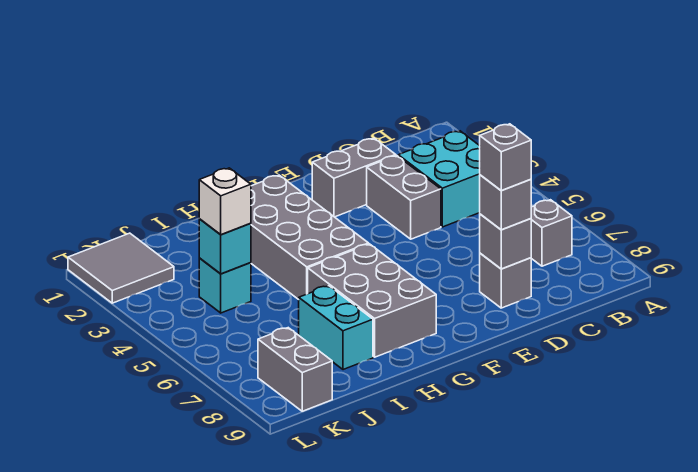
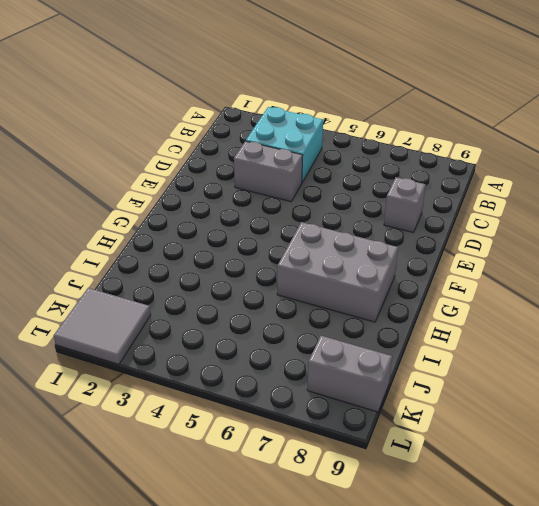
none -> grey brick B7 level 1
none -> grey brick D2:E2 level 1
none -> grey brick G2:H5 level 1

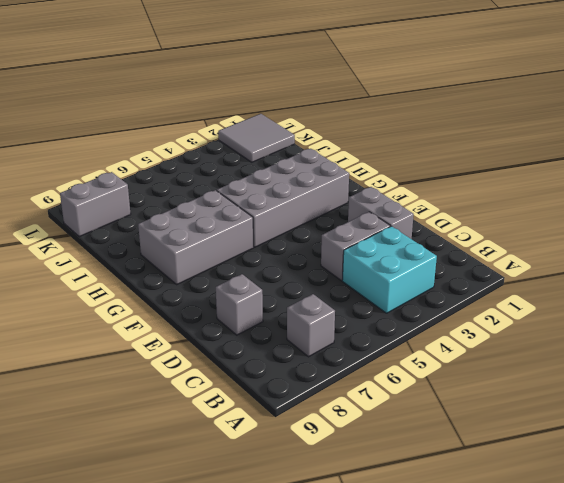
none -> cyan brick I7:I8 level 1
none -> cyan brick J4 level 1
none -> grey brick D8 level 2

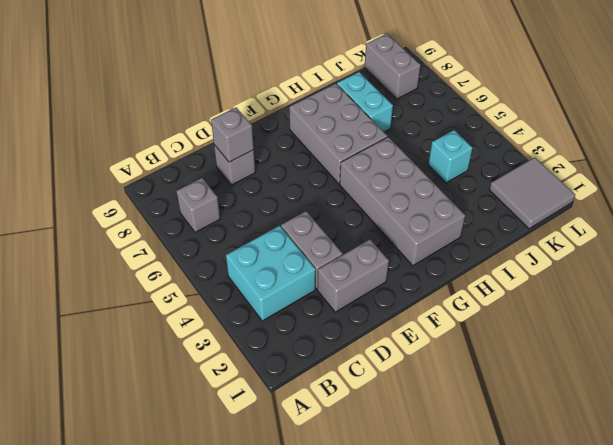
none -> cyan brick J4 level 2
none -> grey brick D8 level 3
none -> white brick J4 level 3

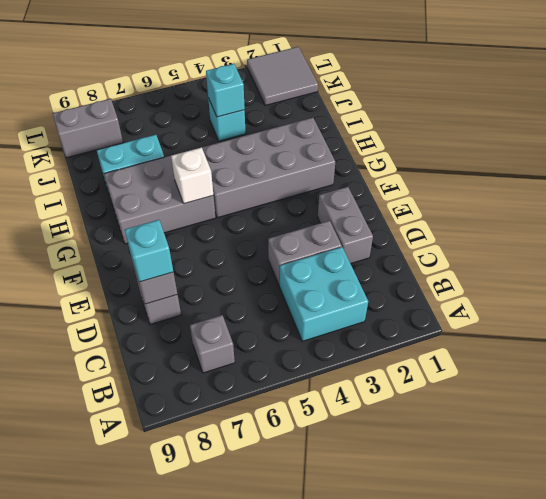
cyan brick D8 level 3 -> grey brick D8 level 3
white brick G6 level 2 -> white brick J4 level 3
none -> grey brick D8 level 4

